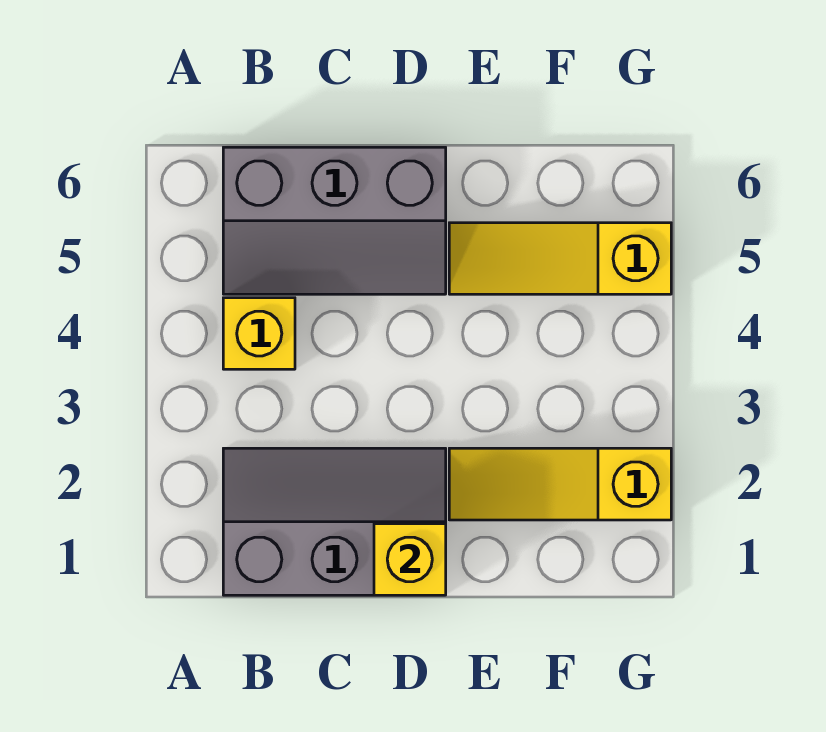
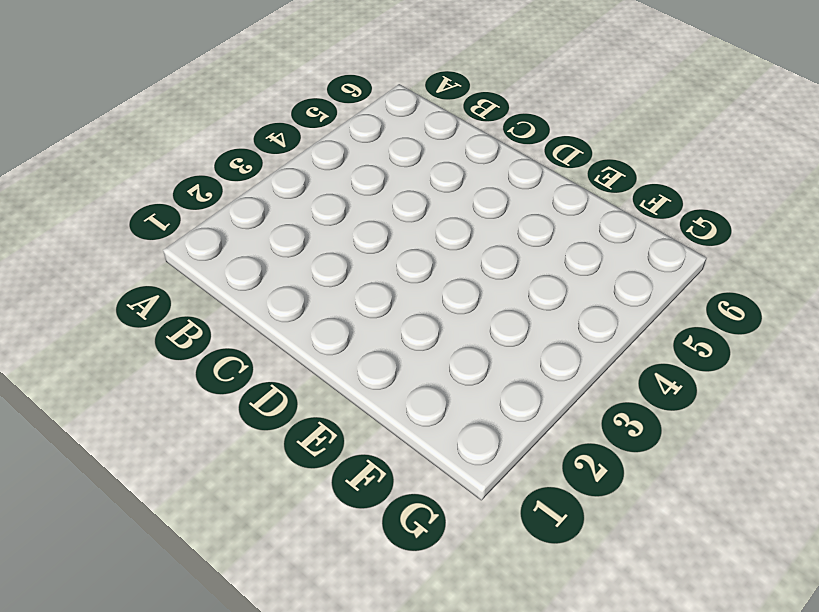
none -> grey slope B1:D2 level 1 top 1
none -> yellow brick B4 level 1

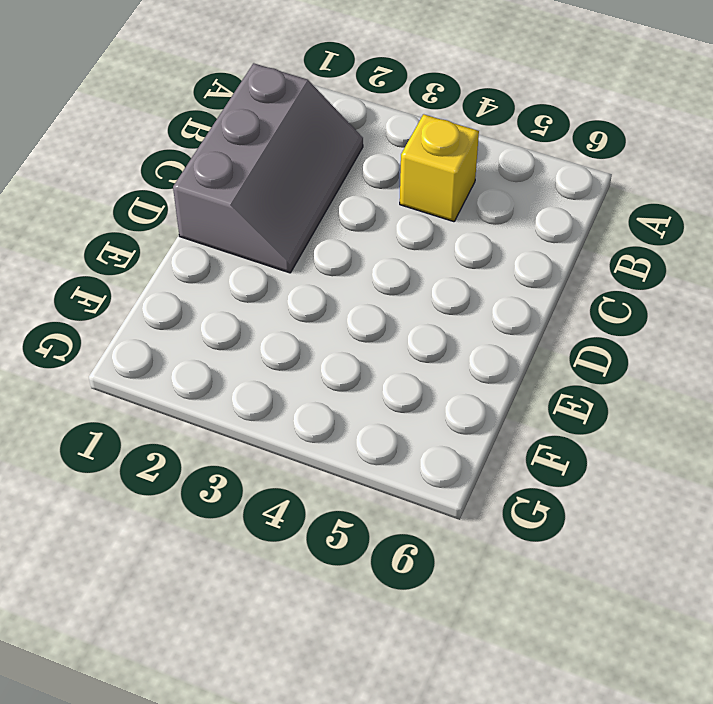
none -> grey slope B5:D6 level 1 top 6
none -> yellow slope E2:G2 level 1 top G

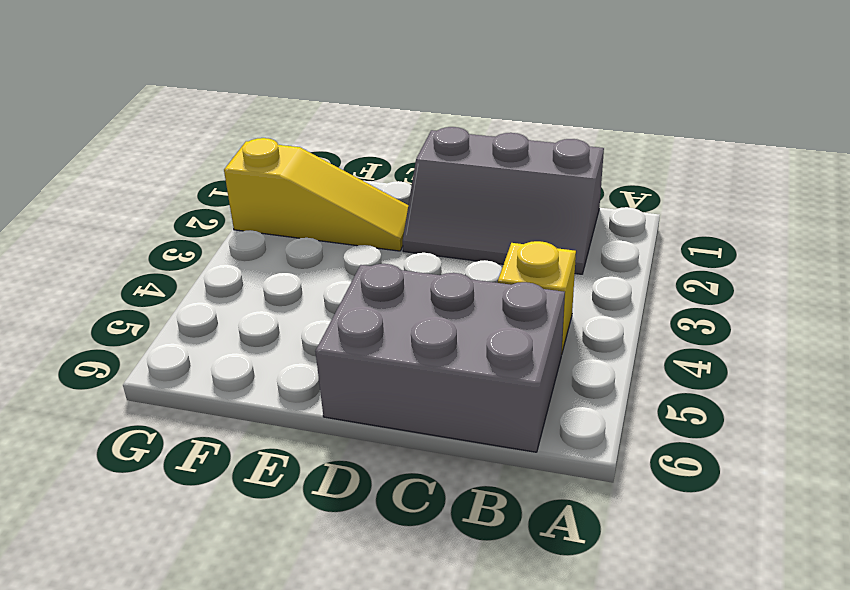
grey brick B5:D6 level 1 -> grey slope B5:D6 level 1 top 6
none -> yellow slope E5:G5 level 1 top G
none -> yellow brick D1 level 2

